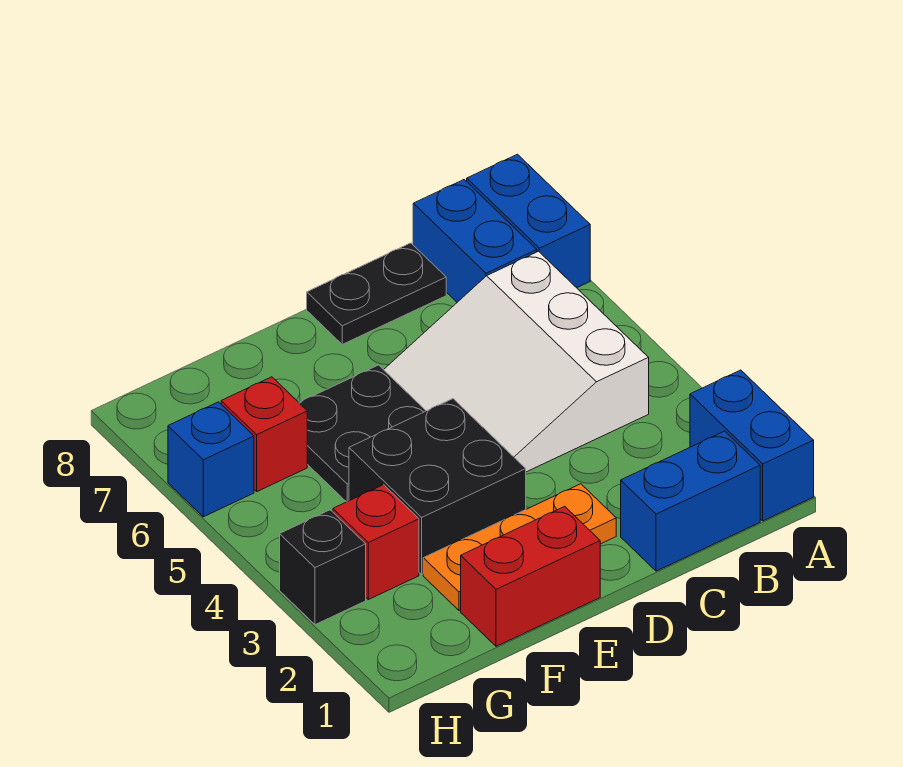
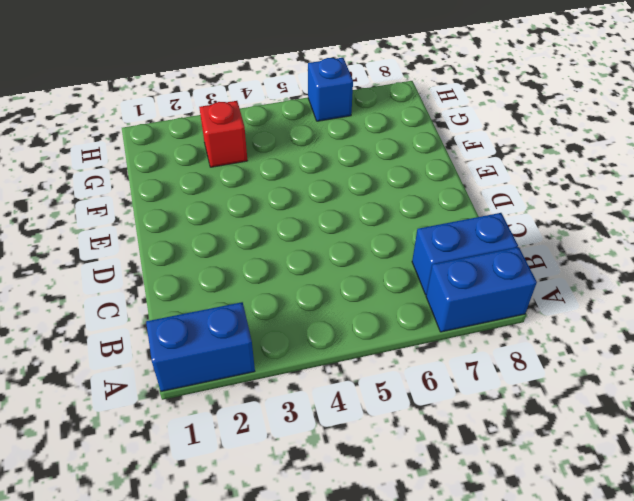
none -> blue brick B1:C1 level 1
none -> white slope B4:D6 level 1 top B
none -> black plate C8:D8 level 1

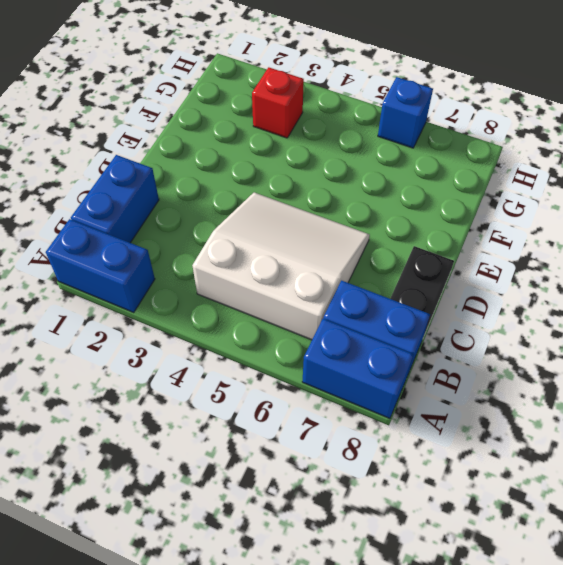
none -> orange plate D2:F2 level 1
none -> red brick E1:F1 level 1
none -> black brick E3:F4 level 1

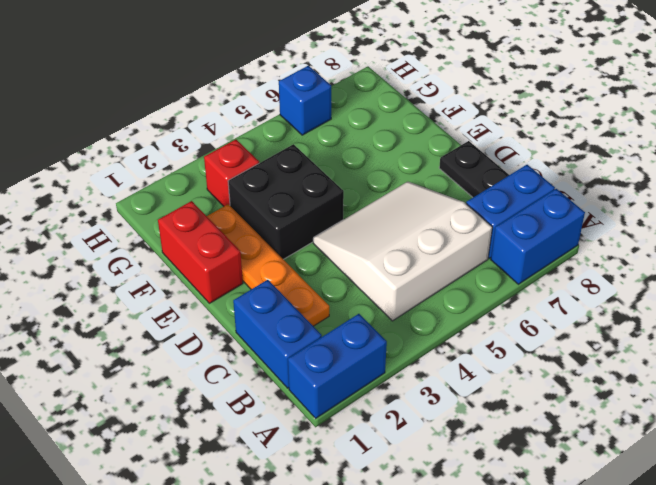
orange plate C2:F2 level 1 -> orange plate D2:F2 level 1
none -> black plate E5:F6 level 1
none -> red brick G6 level 1
none -> black brick H3 level 1

